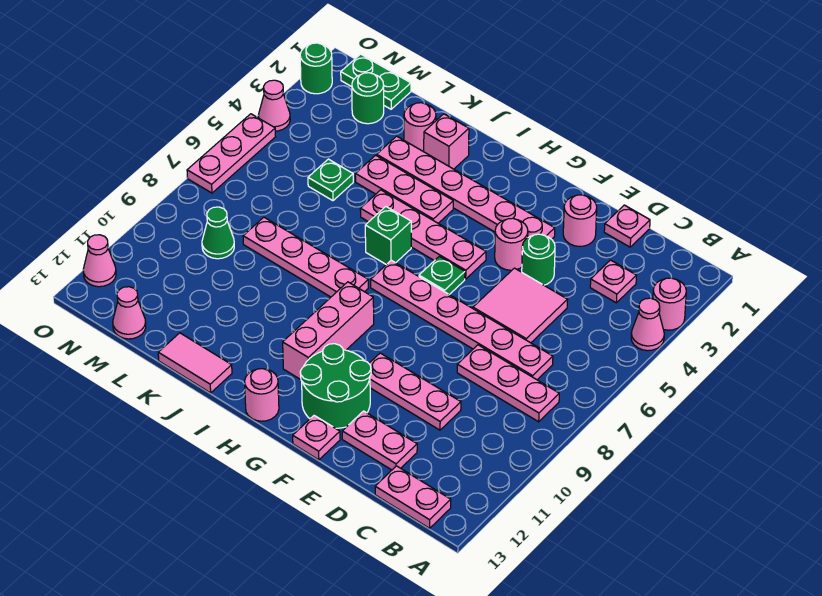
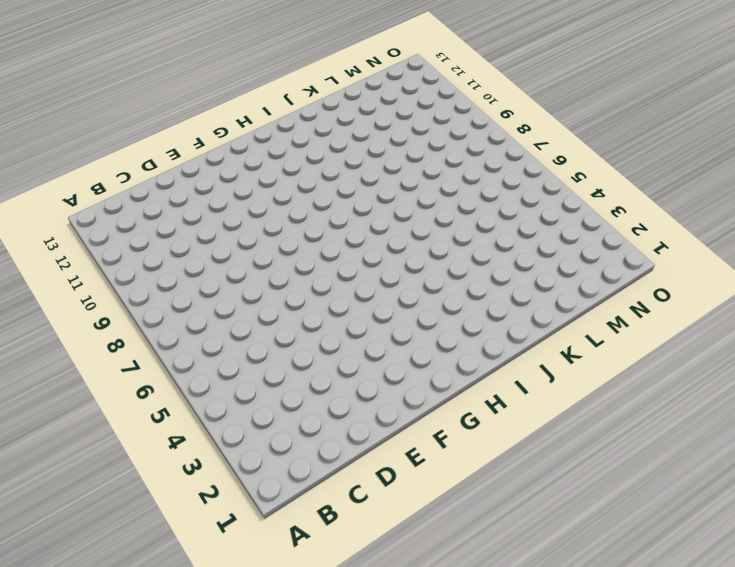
none -> pink round brick A3 level 1
none -> pink cone A4 level 1
none -> pink plate B8:D8 level 1
none -> pink plate B13:C13 level 1

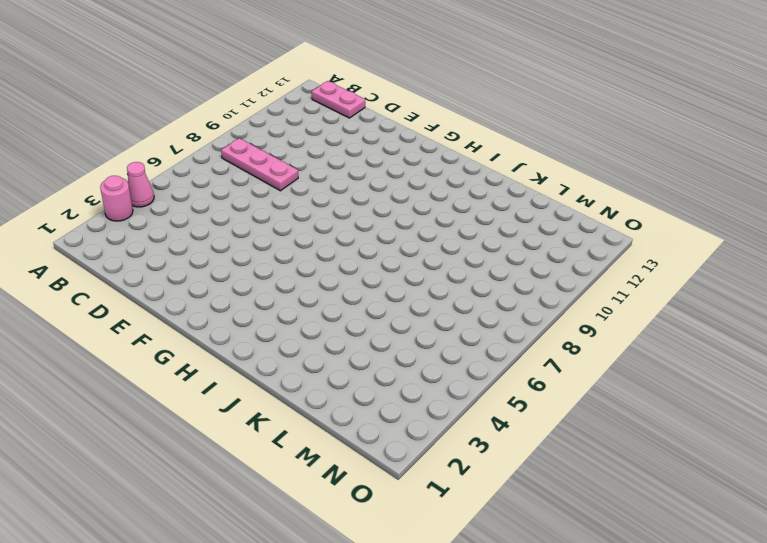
none -> pink plate C3 level 1
none -> pink plate C7:H7 level 1
none -> pink plate D1 level 1
none -> pink tile D5:E6 level 1

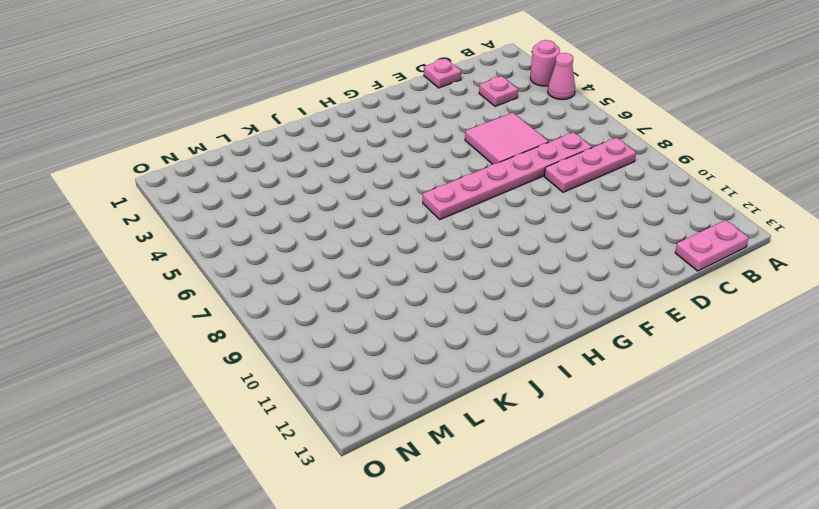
none -> pink plate D10:F10 level 1
none -> pink plate D12:E12 level 1
none -> pink round brick E2 level 1
none -> green round brick E4 level 1

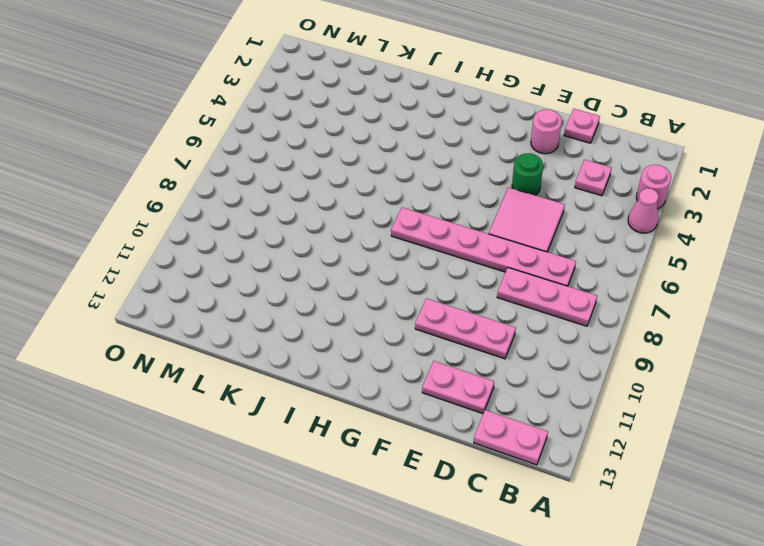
none -> pink plate F3:K3 level 1
none -> pink round brick F4 level 1
none -> green round brick F11:G12 level 1
none -> pink plate F13 level 1

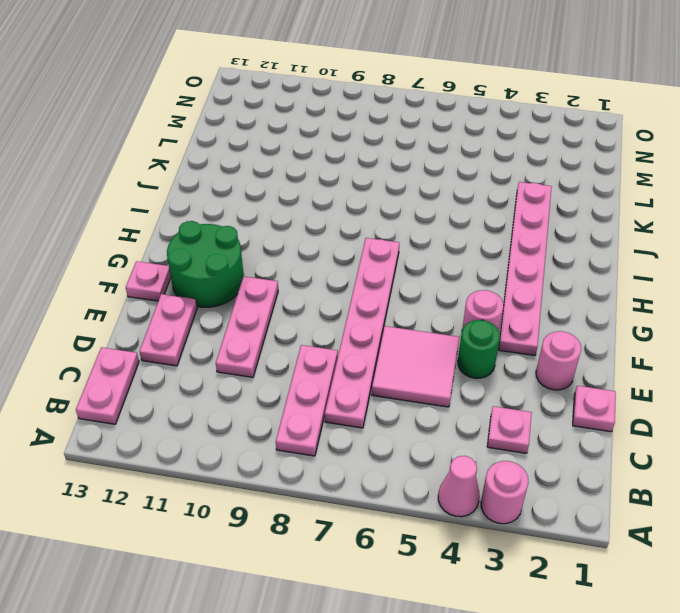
none -> pink plate G5:J5 level 1
none -> green plate G6 level 1
none -> pink brick H9:H11 level 1
none -> pink round brick H13 level 1

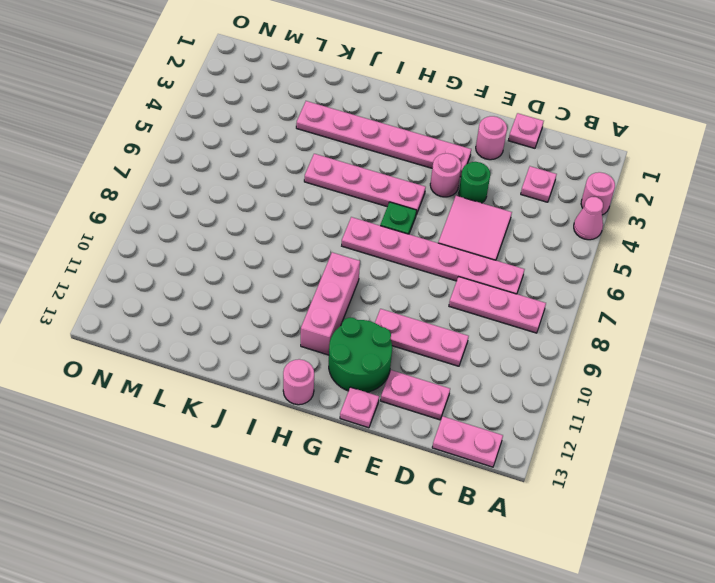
none -> pink plate I4:K4 level 1
none -> green brick I6 level 1
none -> pink plate I8:L8 level 1
none -> pink brick J2 level 1

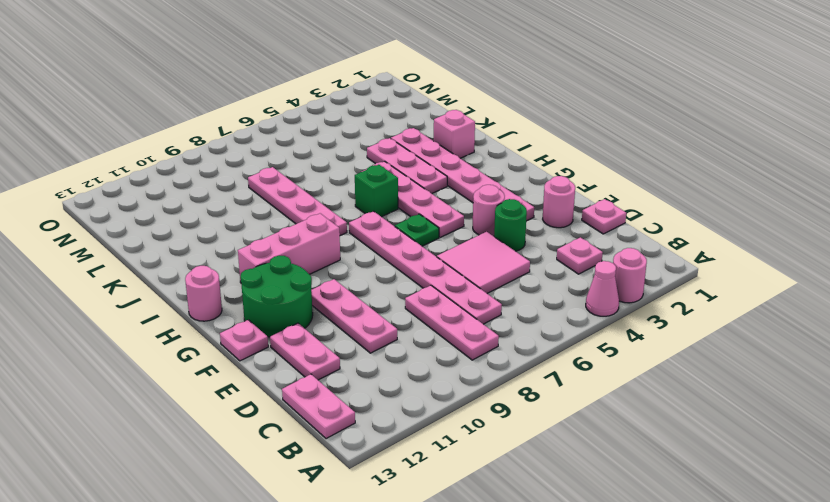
none -> pink tile J13:K13 level 1
none -> pink round brick K2 level 1
none -> green plate L5 level 1
none -> green plate M1:N1 level 1

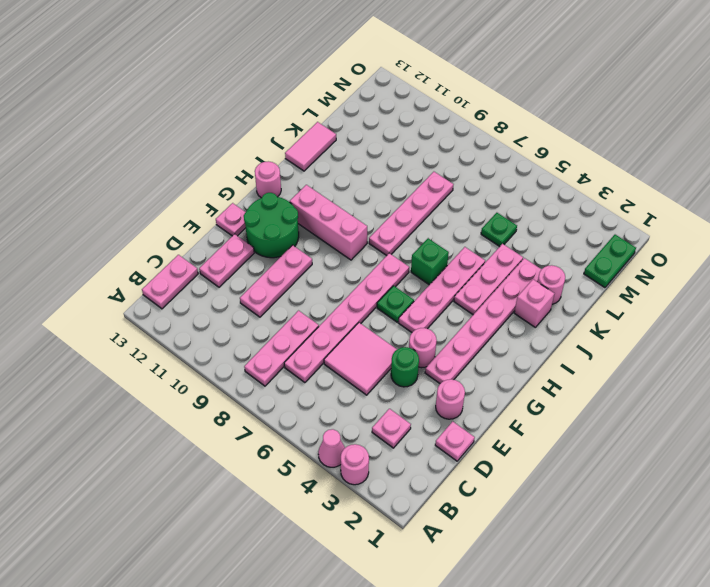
none -> green round brick M2 level 1
none -> green cone M9 level 1
none -> pink cone M13 level 1
none -> green round brick O2 level 1

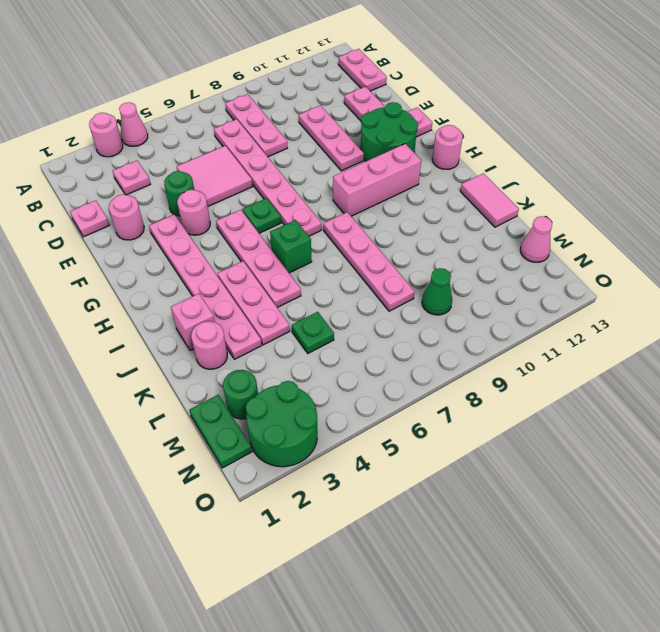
green round brick N2:O3 level 1 -> green round brick O2 level 1
none -> pink cone O4 level 1
none -> pink plate O5:O7 level 1
none -> pink cone O12 level 1

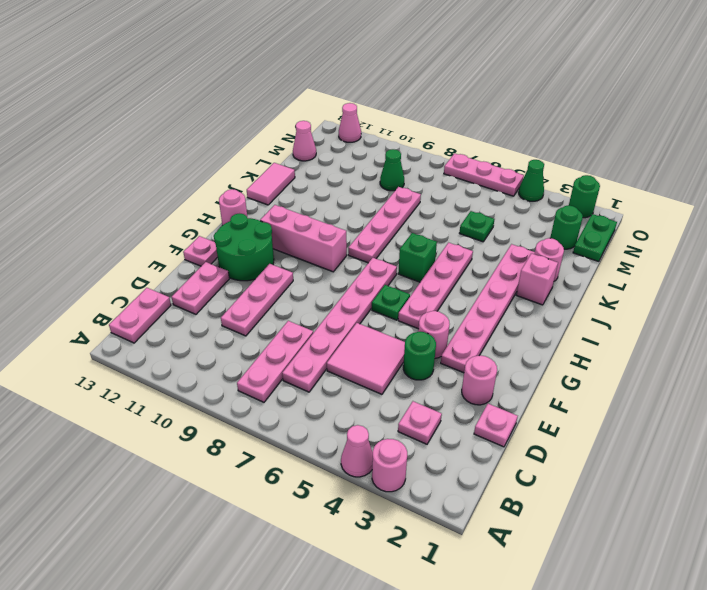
green cone O4 level 1 -> pink cone O4 level 1
none -> pink plate I4:K4 level 1

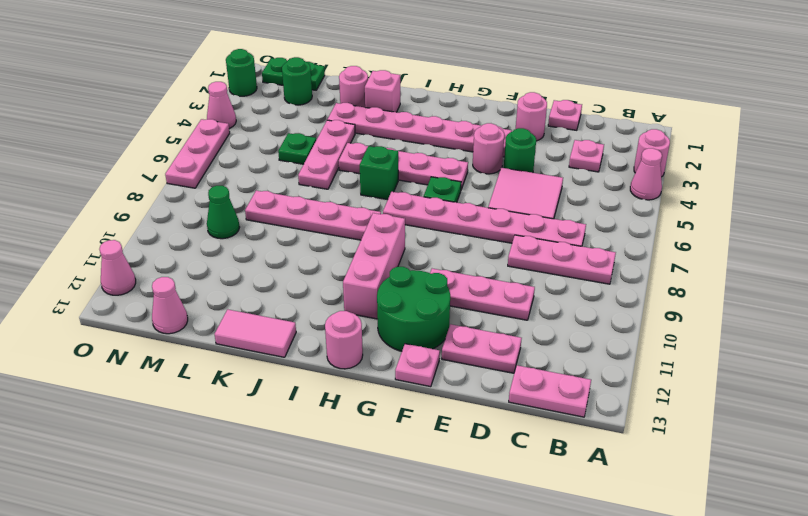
pink plate K4:K6 level 1 -> pink plate I4:K4 level 1

